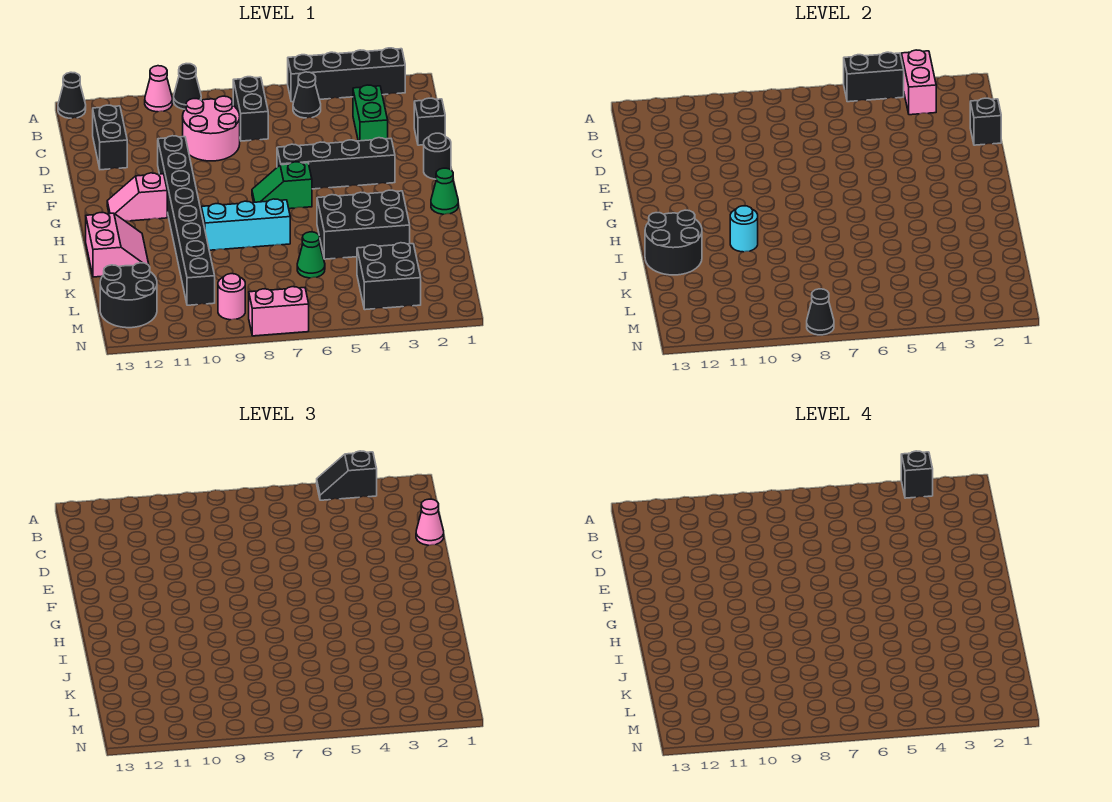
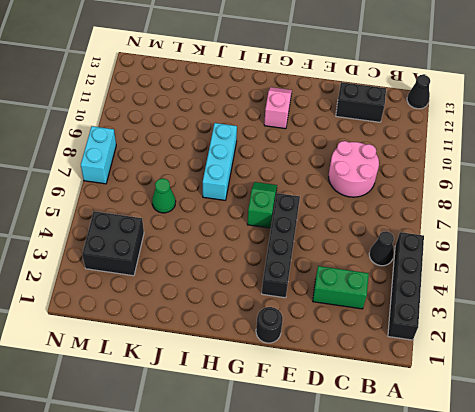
cyan brick N7:N8 level 1 -> pink brick N7:N8 level 1
none -> black cone A9 level 1
none -> pink cone A10 level 1
none -> black brick B7:C7 level 1
none -> black brick D1 level 1

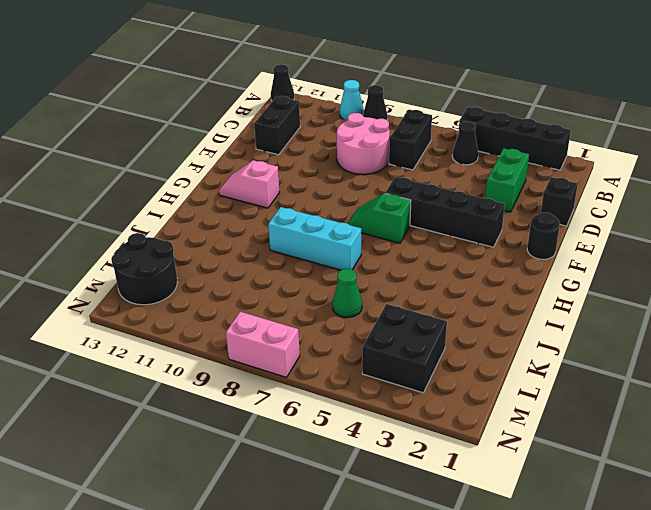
cyan cone A10 level 1 -> pink cone A10 level 1
none -> black brick E10:L10 level 1
none -> green cone H1 level 1
none -> black brick I3:J5 level 1
none -> pink slope I12:J13 level 1 top 13

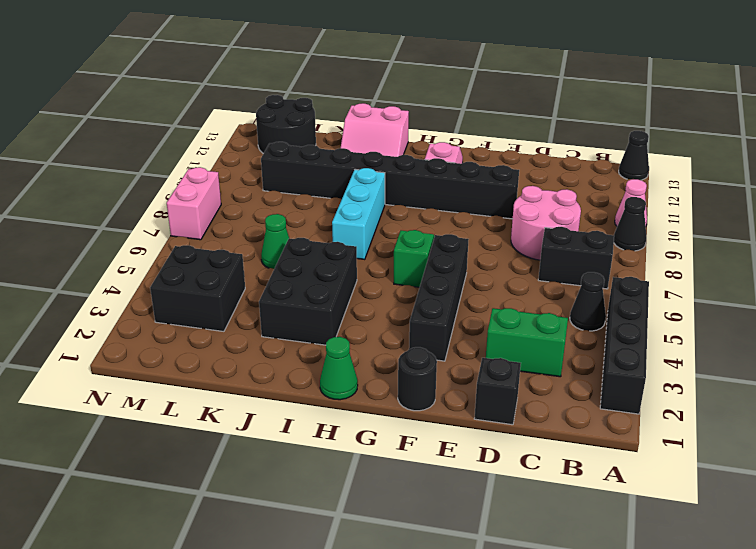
none -> black brick C12:D12 level 1
none -> pink round brick M9 level 1
none -> pink brick A3:B3 level 2
none -> black brick A4:A5 level 2

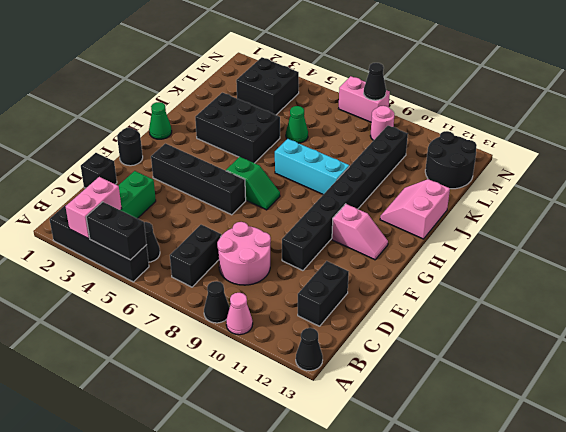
none -> black brick D1 level 2
none -> cyan round brick I10 level 2
none -> black round brick I12:J13 level 2
none -> black slope A3:A4 level 3 top 3

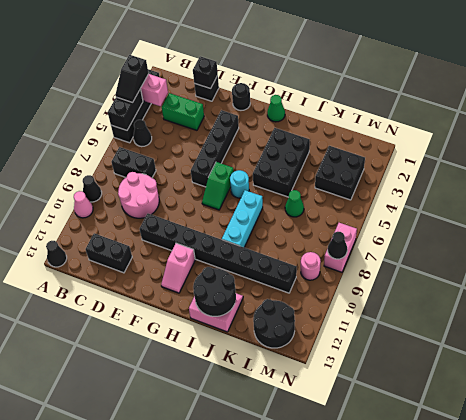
cyan round brick H6 level 1 -> cyan round brick I10 level 2
none -> pink cone D1 level 3
none -> black brick A3 level 4

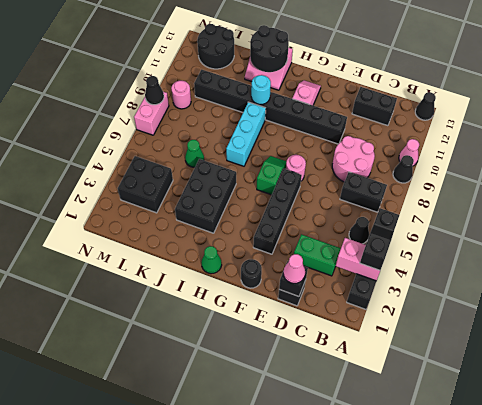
pink round brick F7 level 1 -> none
none -> black brick A3 level 4

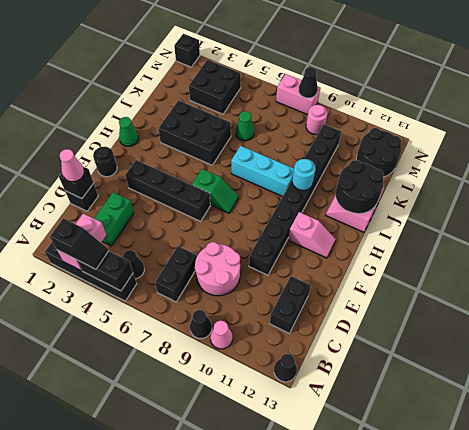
black brick N1 level 1 -> black brick A3 level 4

